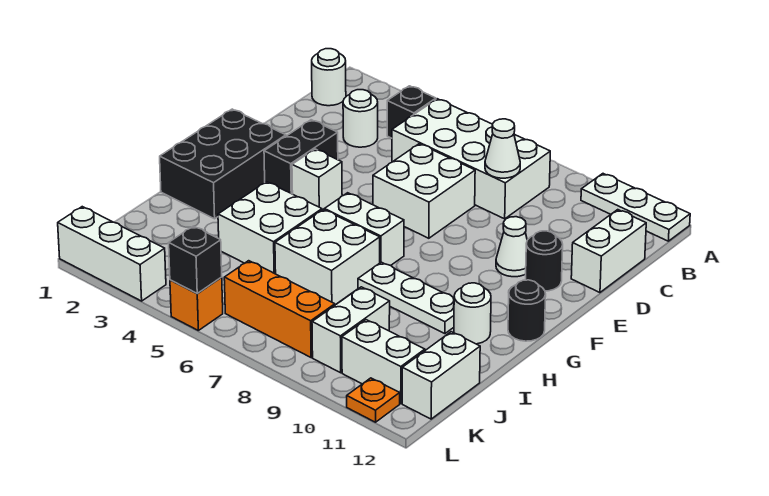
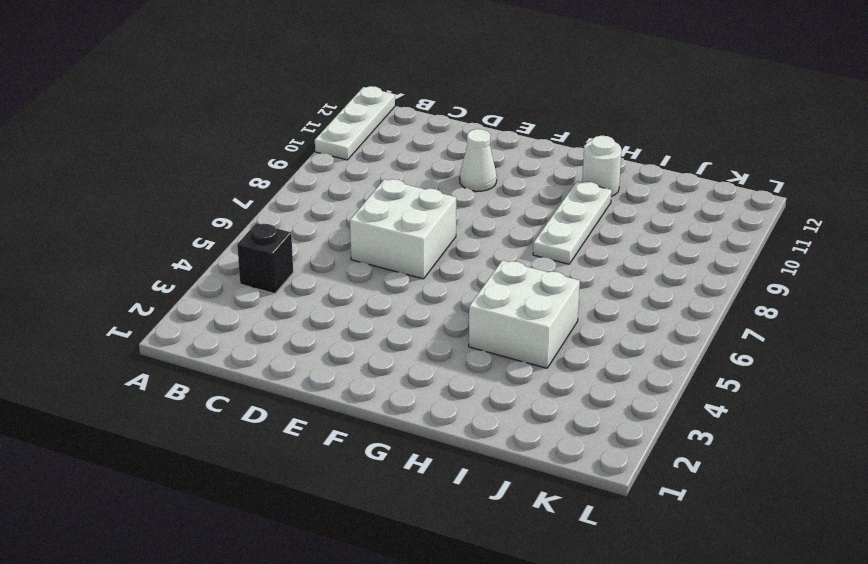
none -> white round brick B1 level 1
none -> white brick B5:C8 level 1
none -> white round brick C3 level 1

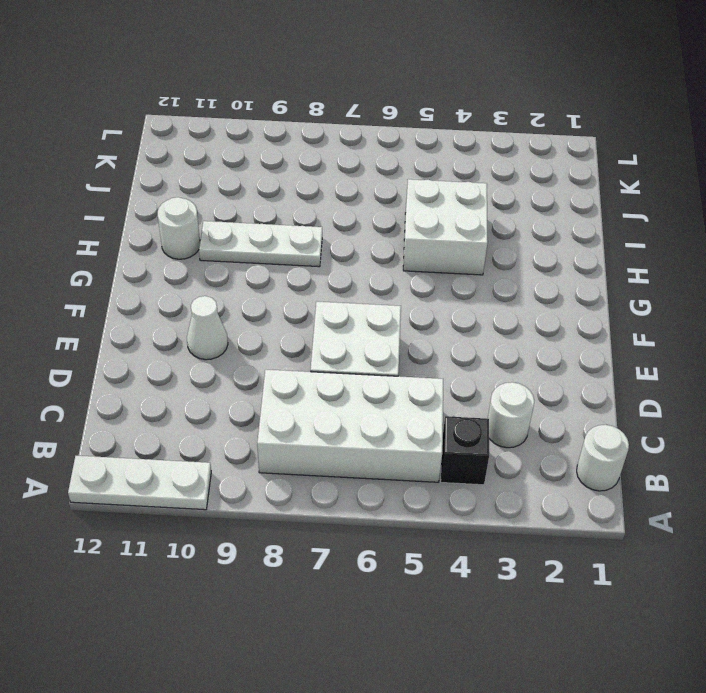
none -> white brick C12:D12 level 1
none -> black brick E3:F3 level 1
none -> black round brick E11 level 1

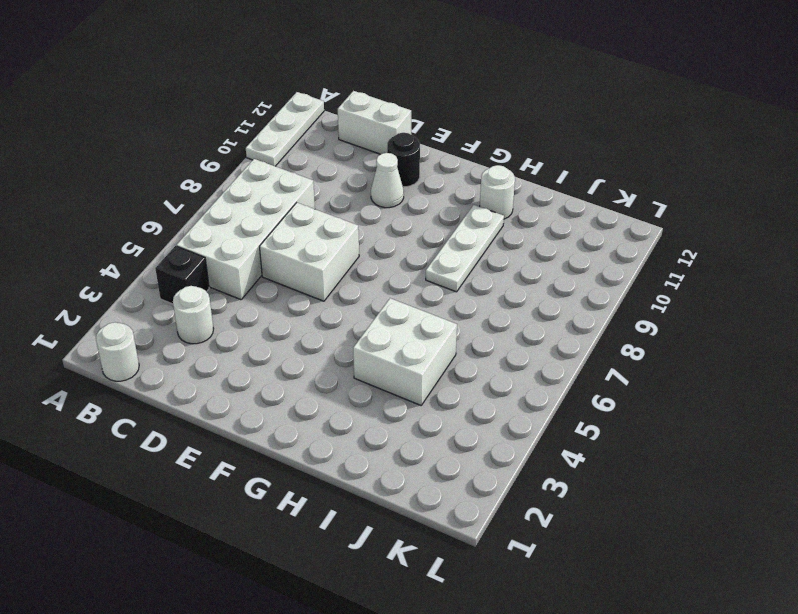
none -> black brick E3:F3 level 1
none -> black brick F1:H2 level 1
none -> white brick F4 level 1

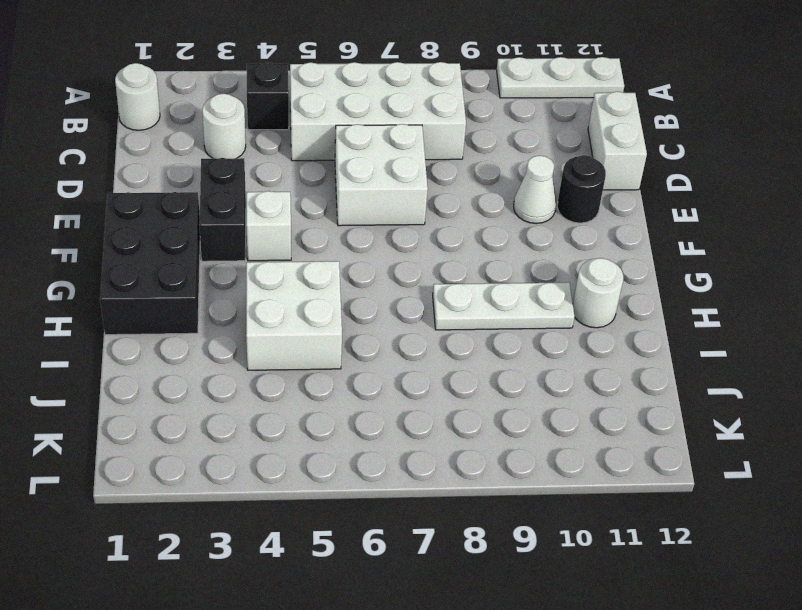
none -> white brick G6:G7 level 1
none -> black round brick G12 level 1
none -> white brick H6:I7 level 1

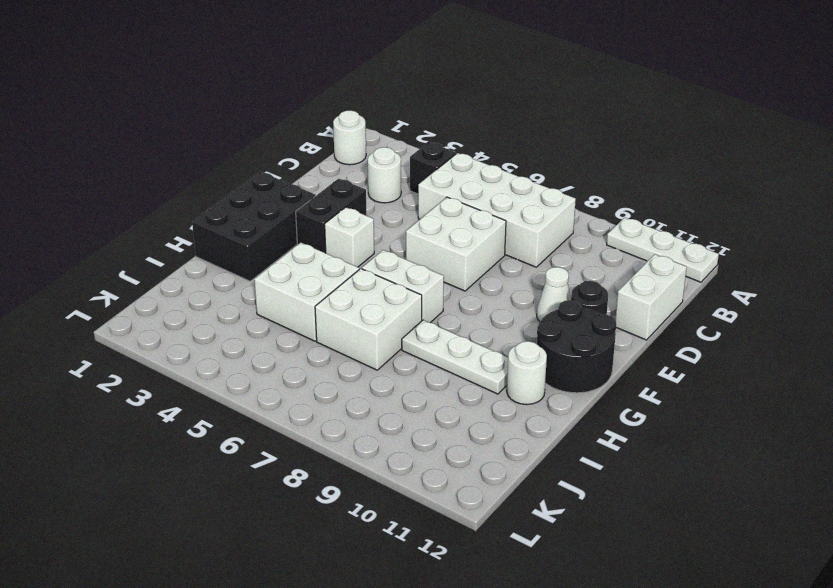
black round brick F11:G12 level 1 -> black round brick G12 level 1
none -> white brick J9:K9 level 1
none -> white brick J12:K12 level 1
none -> orange brick K6:K8 level 1

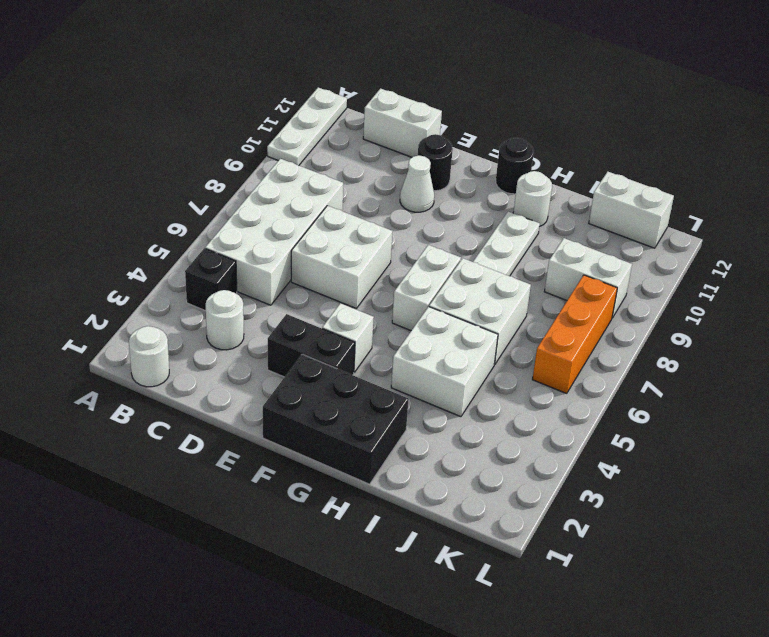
none -> white brick K10:K11 level 1
none -> white brick L1:L3 level 1
none -> orange brick L5 level 1

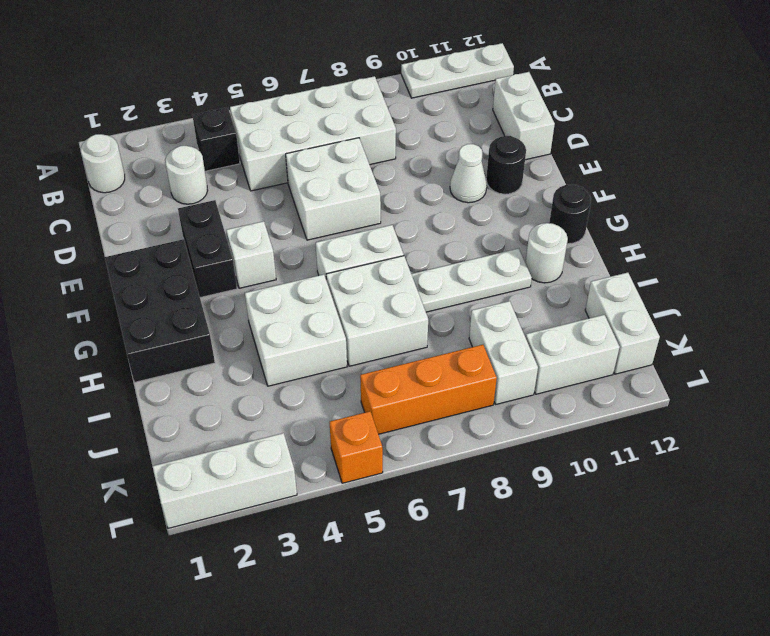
none -> orange plate L11 level 1
none -> white cone C8 level 2
none -> black brick L5 level 2

